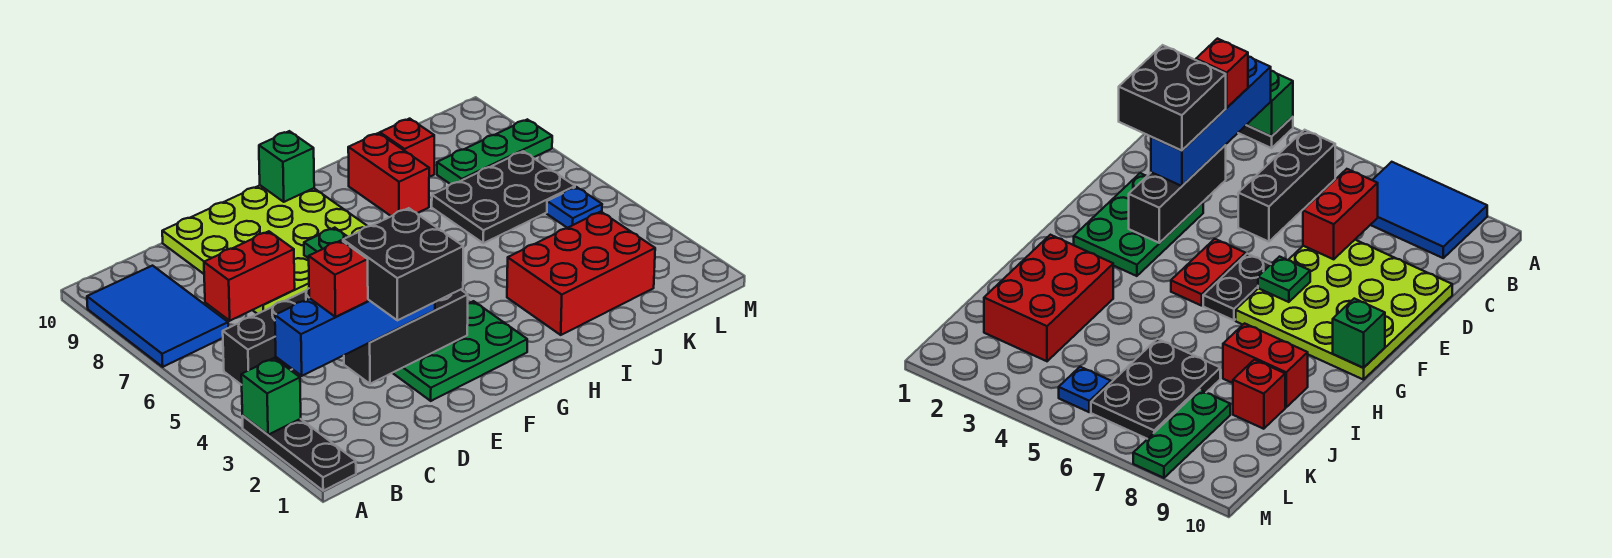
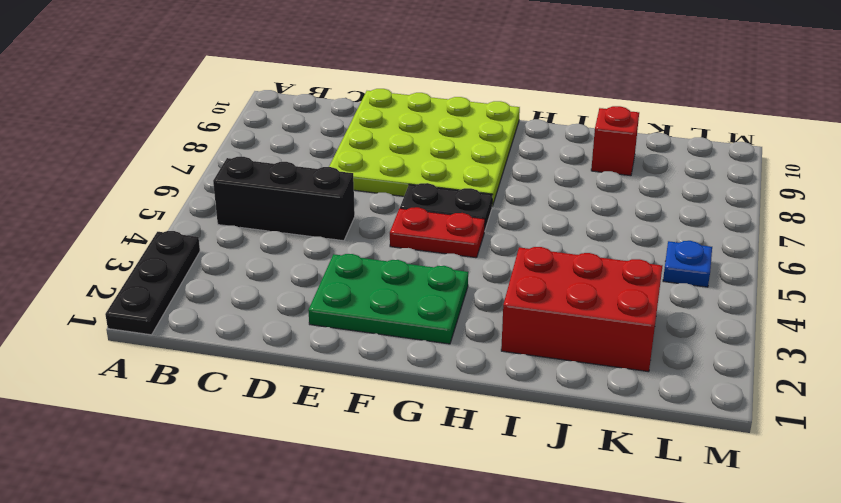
none -> blue tile A7:B9 level 1
none -> red brick I8:I9 level 1
none -> black plate J6:L7 level 1

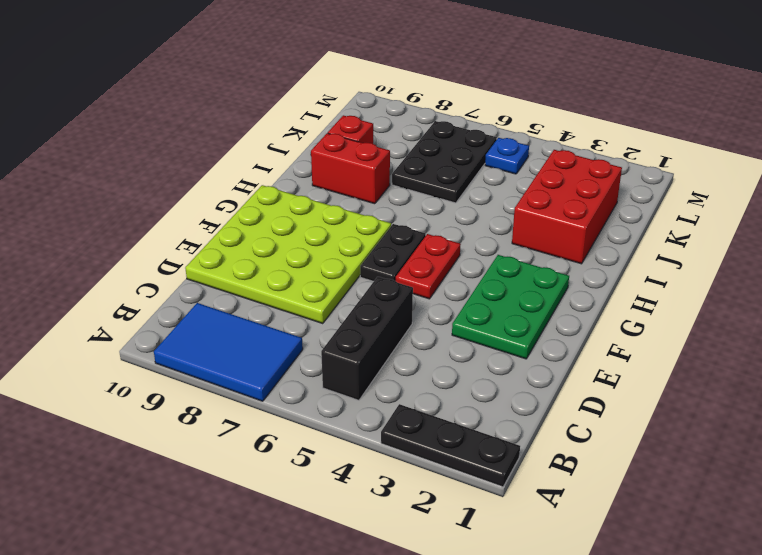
none -> green plate K8:M8 level 1
none -> green brick A3 level 2
none -> red brick C7:D7 level 2

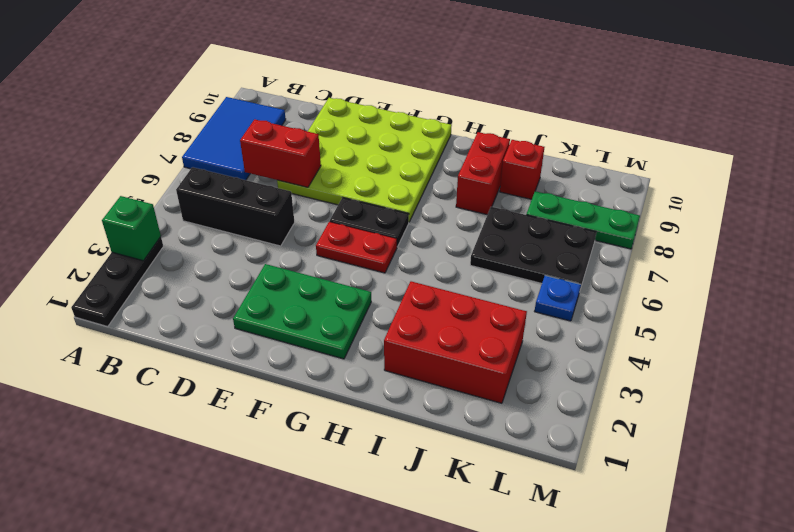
none -> black brick D3:F3 level 2
none -> green plate F7 level 2
none -> green brick G10 level 2

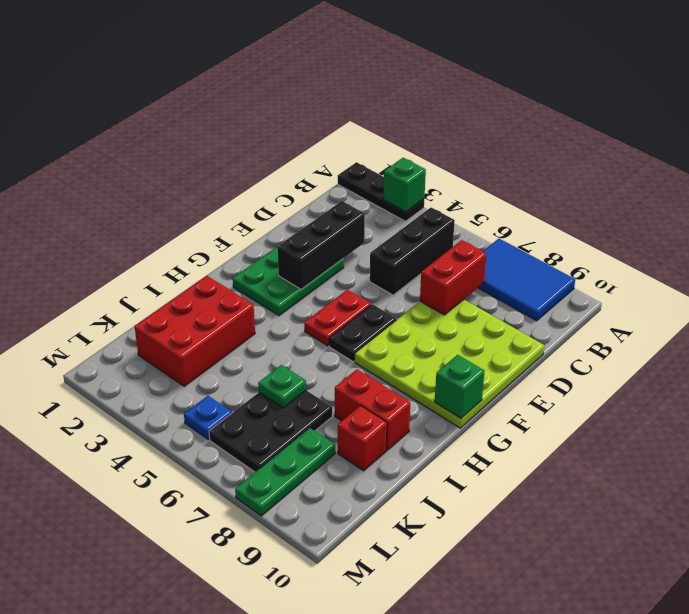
green plate J6 level 2 -> green plate F7 level 2
none -> blue brick B3:E3 level 3
none -> red brick C3 level 4
none -> black brick D2:E3 level 4

